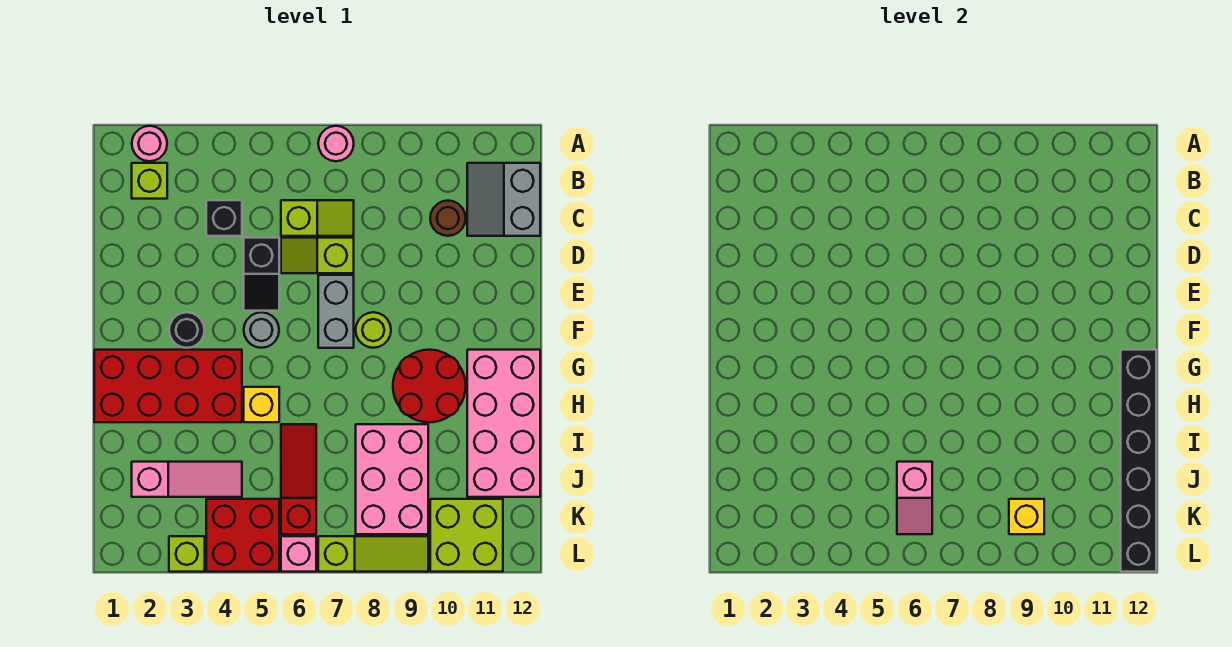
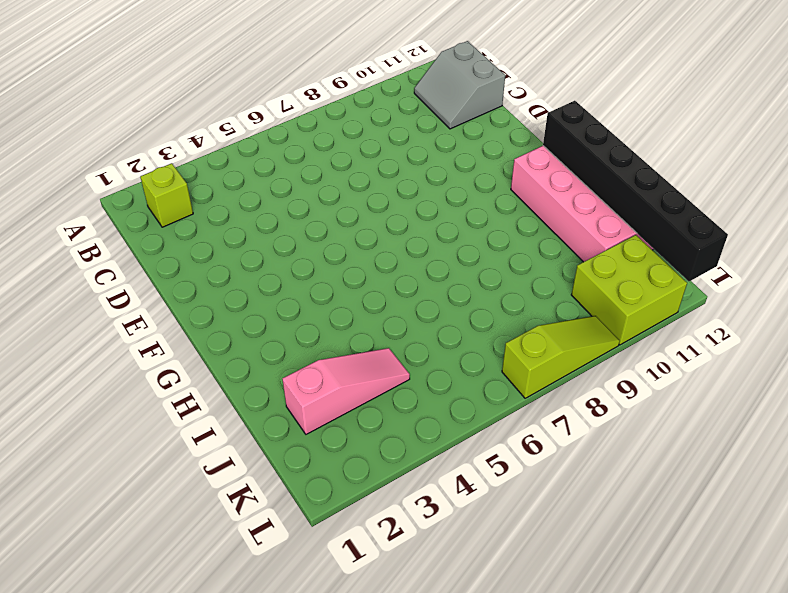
none -> pink round brick A2 level 1
none -> pink round brick A7 level 1
none -> black brick C4 level 1

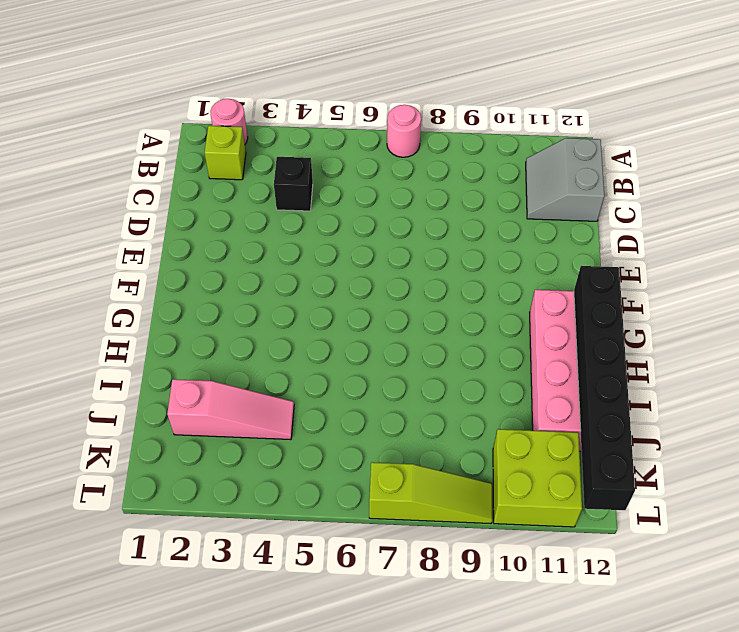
none -> lime slope C6:C7 level 1 top 6
none -> brown round brick C10 level 1
none -> black slope D5:E5 level 1 top D

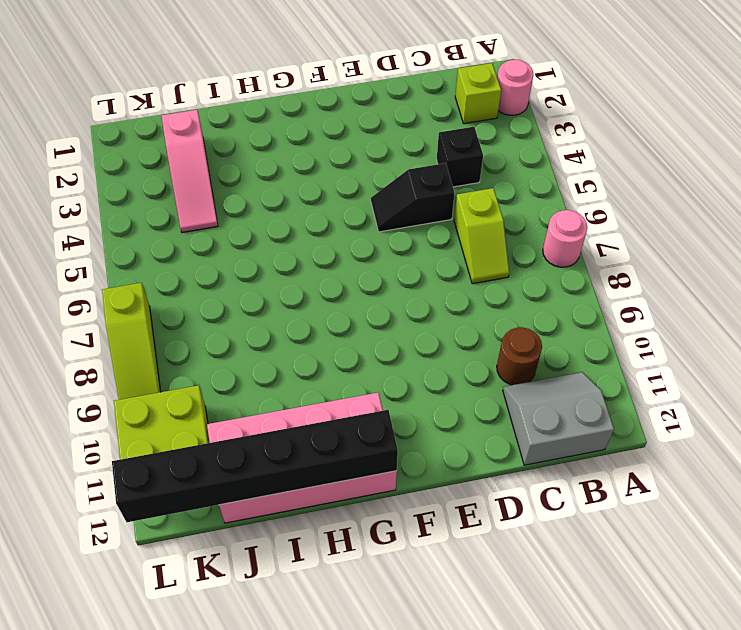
none -> lime slope D6:D7 level 1 top 7
none -> grey brick E7:F7 level 1
none -> black round brick F3 level 1

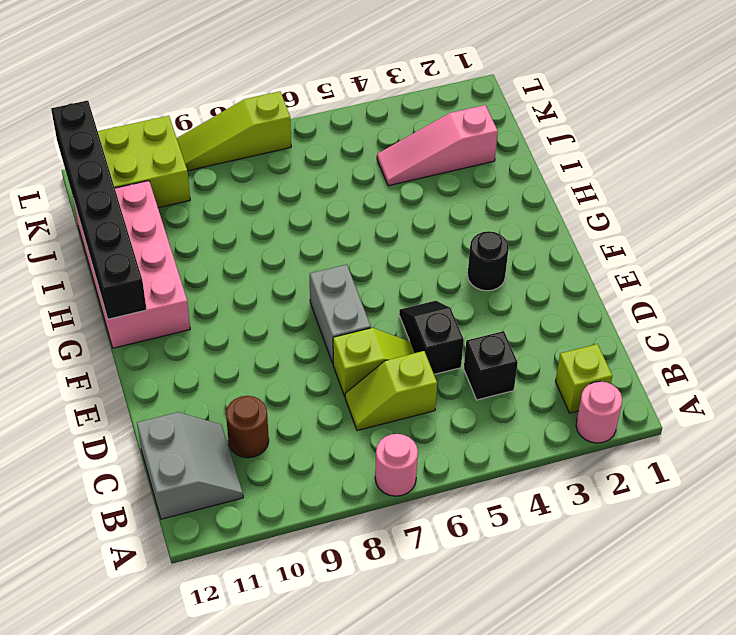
none -> grey round brick F5 level 1
none -> lime round brick F8 level 1
none -> red brick G1:H4 level 1

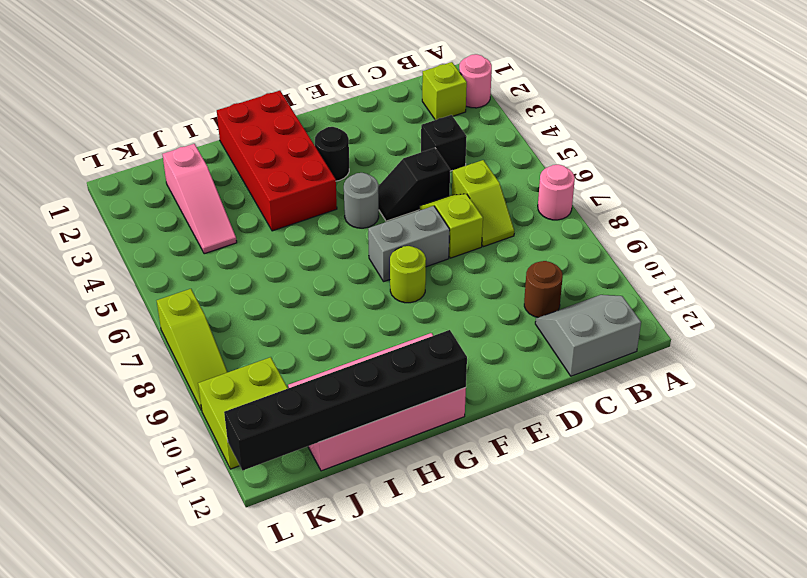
none -> red round brick G9:H10 level 1
none -> yellow brick H5 level 1
none -> red slope I6:K6 level 1 top K

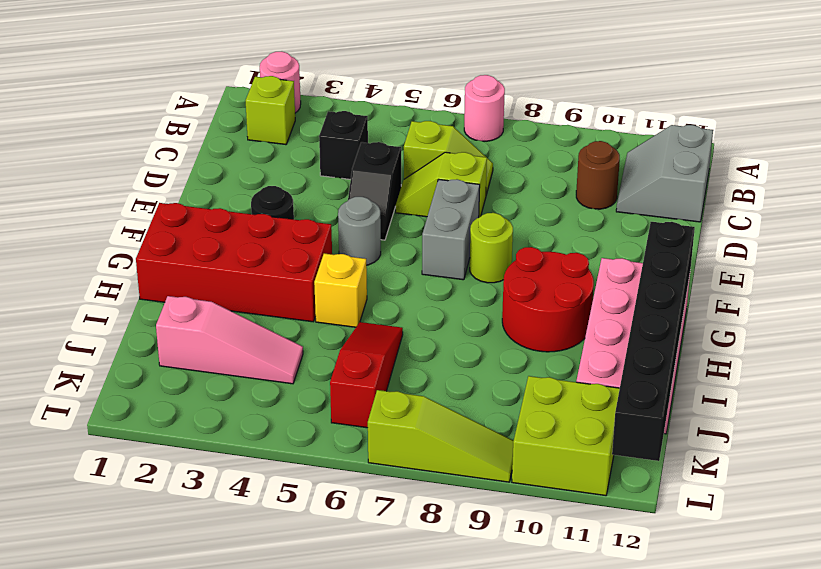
none -> pink brick I8:K9 level 1
none -> red brick K4:L5 level 1
none -> lime brick L3 level 1

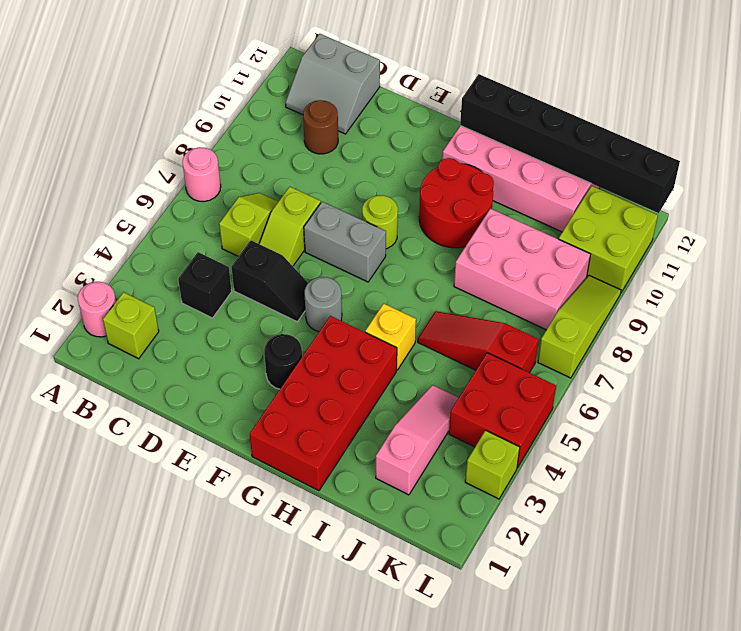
none -> pink brick L6 level 1
none -> pink slope J6:K6 level 2 top J
none -> yellow brick K9 level 2

